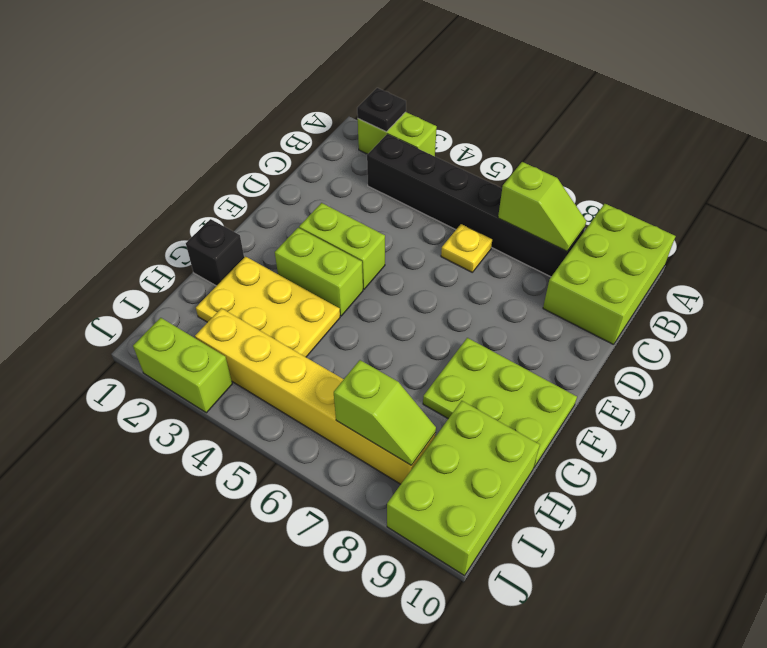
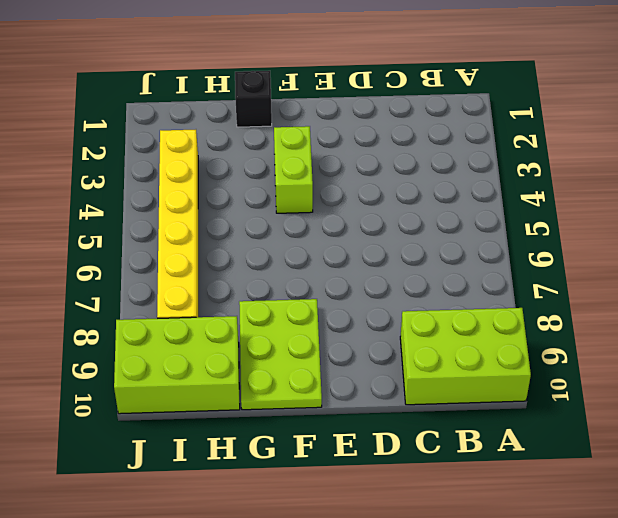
none -> lime brick A2:A3 level 1
none -> black brick B3:B8 level 1
none -> yellow plate C6 level 1

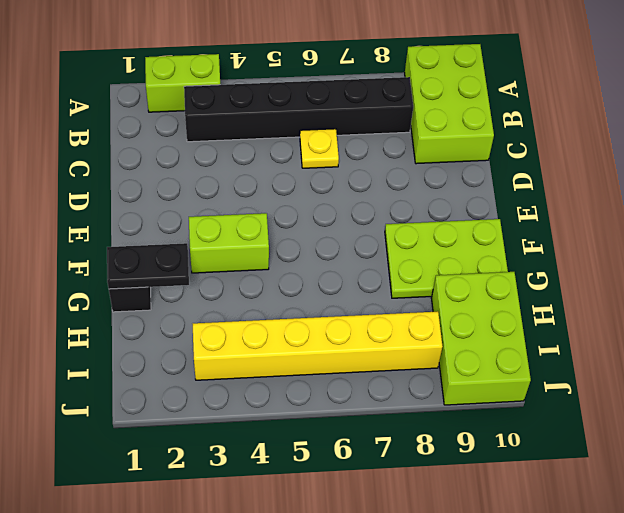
black plate G1:G2 level 2 -> none
none -> lime brick E3:E4 level 1
none -> yellow plate G2:H4 level 1
none -> lime brick J2:J3 level 1

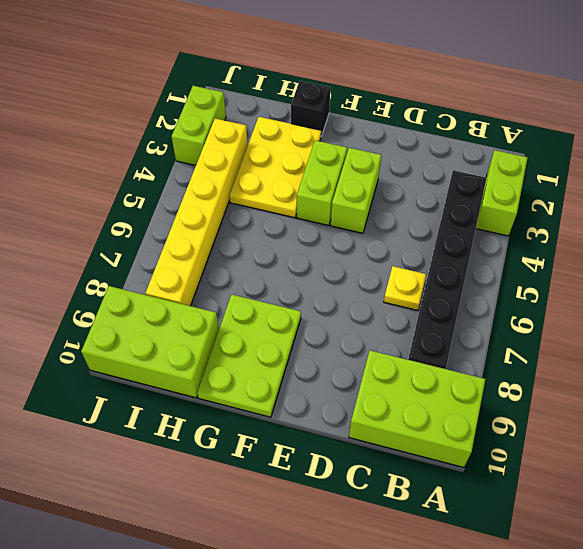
none -> black plate A2 level 2
none -> lime slope B7:B8 level 2 top 7
none -> lime slope I7:I8 level 2 top 7

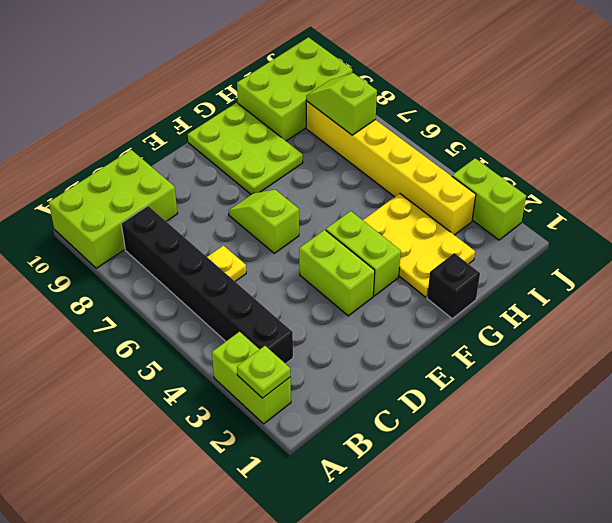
lime plate A2 level 2 -> black plate A2 level 2
lime slope E6:E7 level 1 top 6 -> lime slope B7:B8 level 2 top 7

